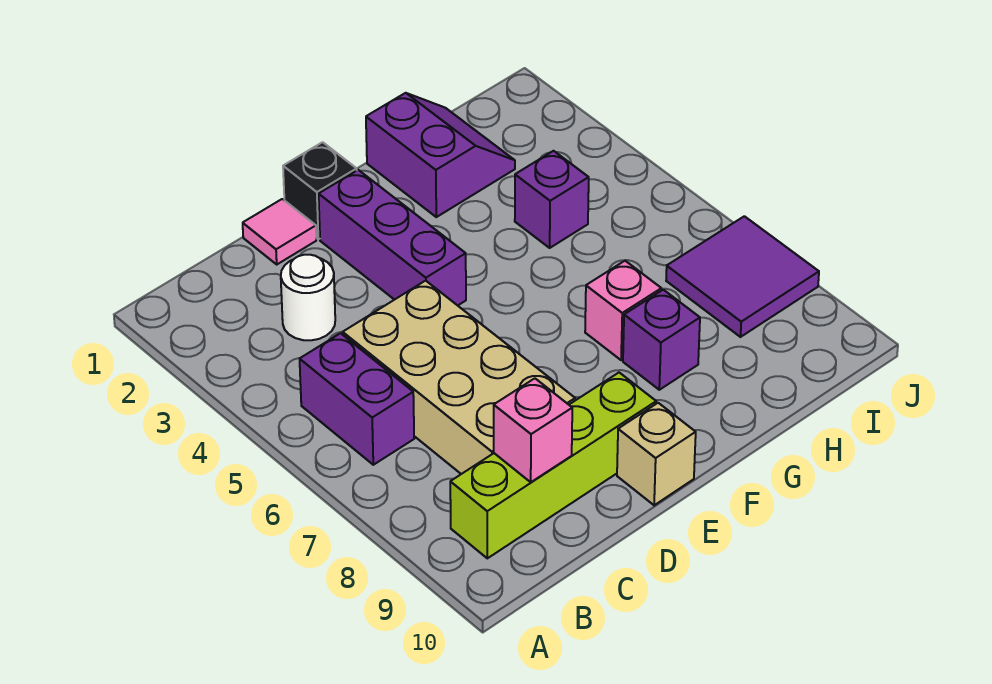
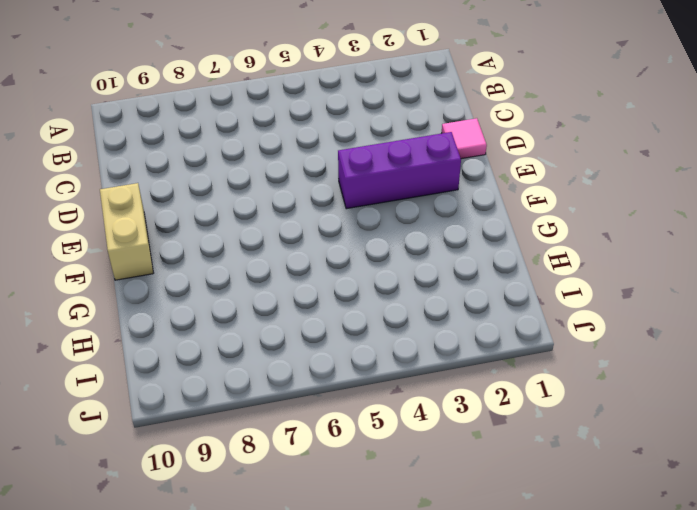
tan brick E10:F10 level 1 -> tan brick E10 level 1
none -> purple brick B5:B6 level 1
none -> lime brick B9:E9 level 1
none -> white round brick C3 level 1

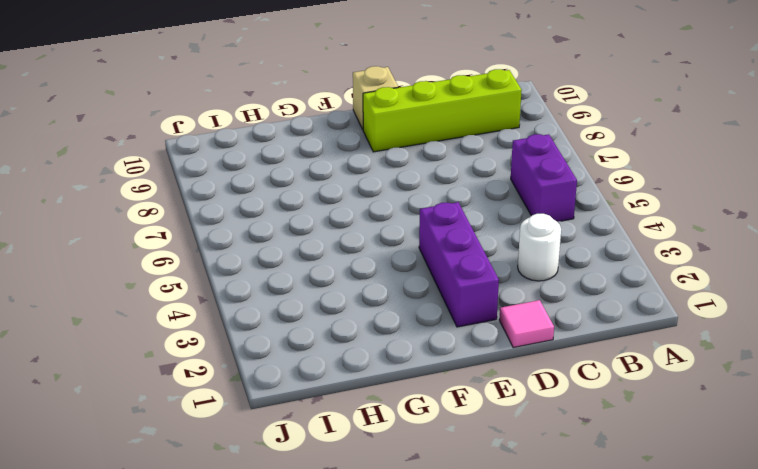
none -> tan brick C5:D8 level 1
none -> black brick E1 level 1
none -> purple slope G1:H2 level 1 top G

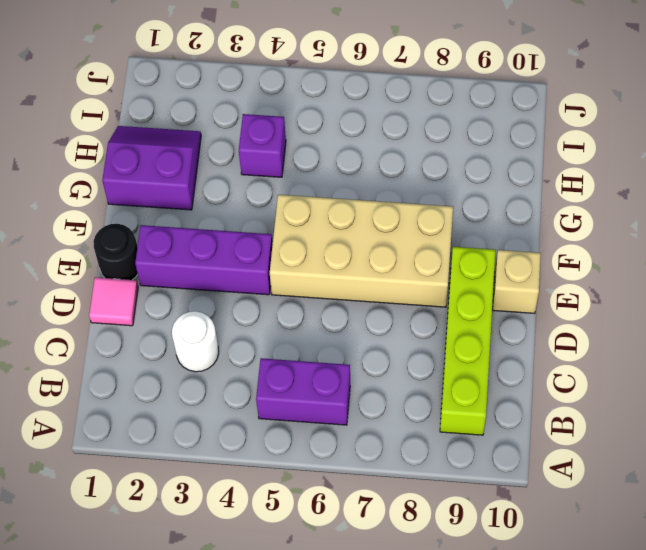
black round brick E1 level 1 -> black brick E1 level 1
tan brick E5:F8 level 1 -> tan brick C5:D8 level 1
none -> pink brick G7 level 1
none -> purple brick G8 level 1
none -> purple tile I7:J8 level 1

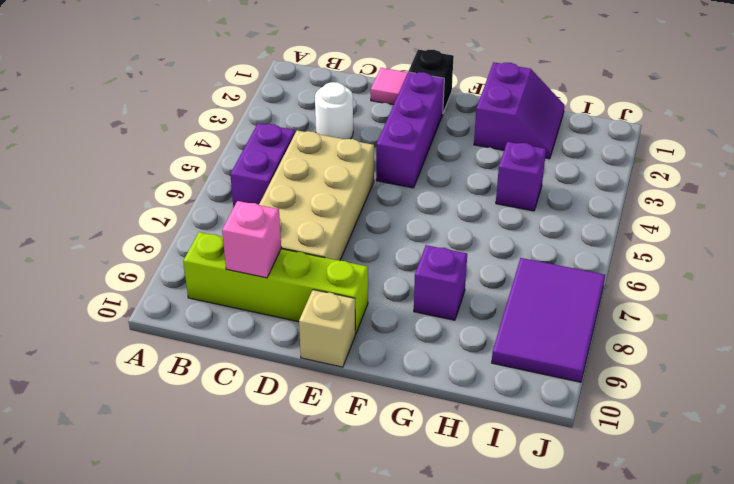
purple tile I7:J9 level 1 -> purple tile I7:J8 level 1
none -> pink brick G7 level 1

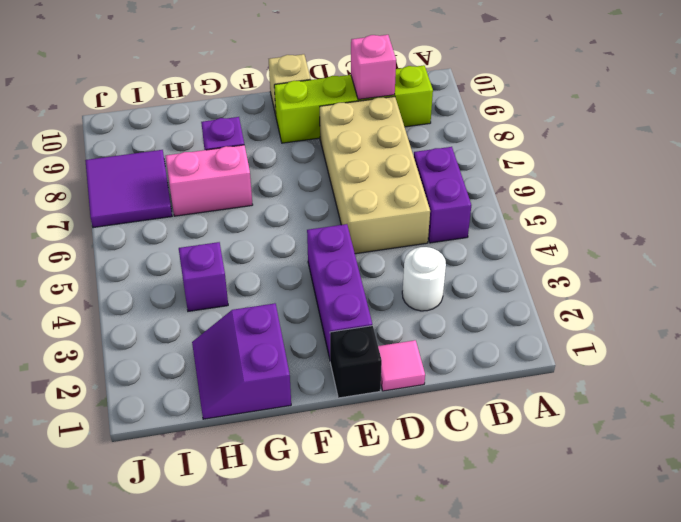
pink brick G7:H7 level 1 -> pink brick G7 level 1

